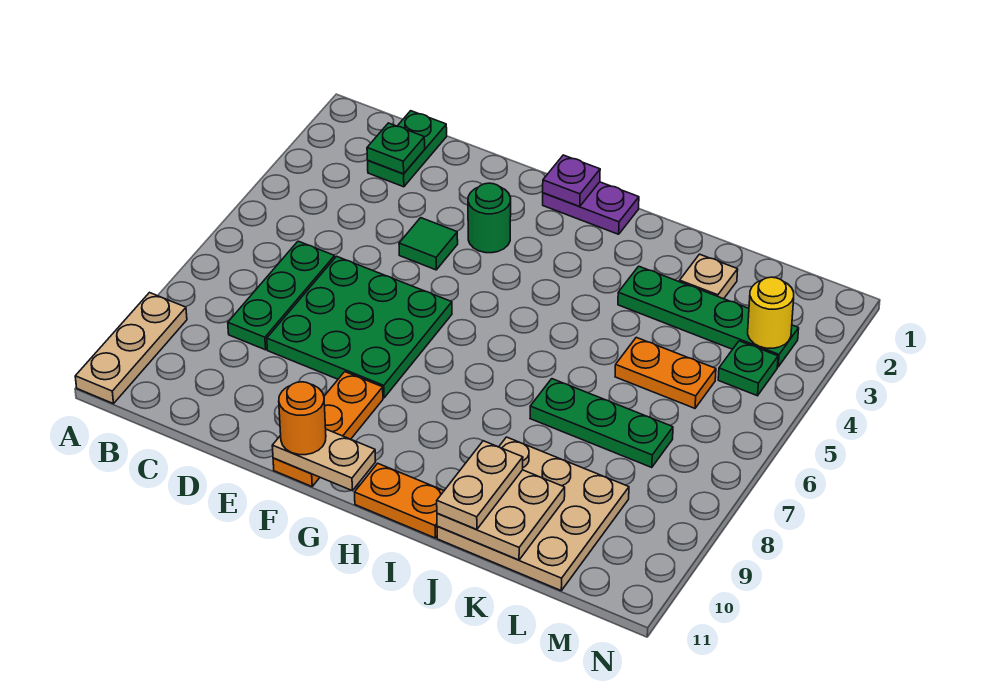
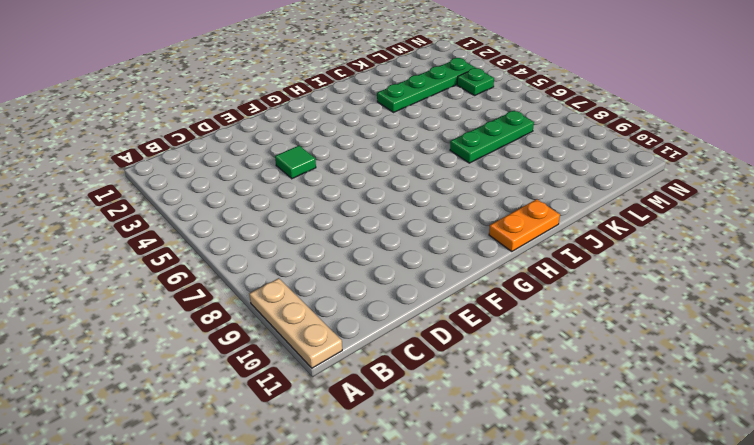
none -> green plate C1:C2 level 1
none -> green plate C6:C8 level 1
none -> green plate D6:F8 level 1

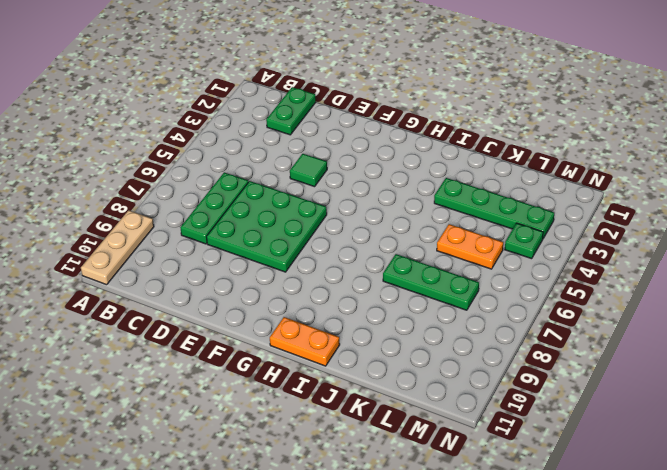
none -> green round brick F3 level 1
none -> orange plate F9:F11 level 1
none -> purple plate G1:H1 level 1

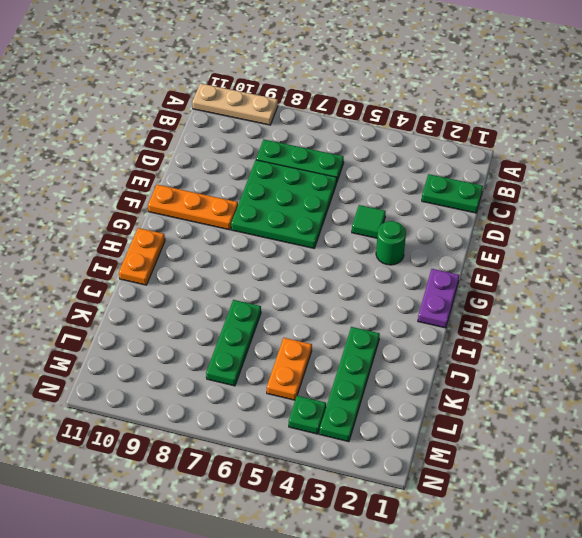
none -> tan plate J9:L11 level 1
none -> tan plate K2 level 1
none -> green plate C2 level 2

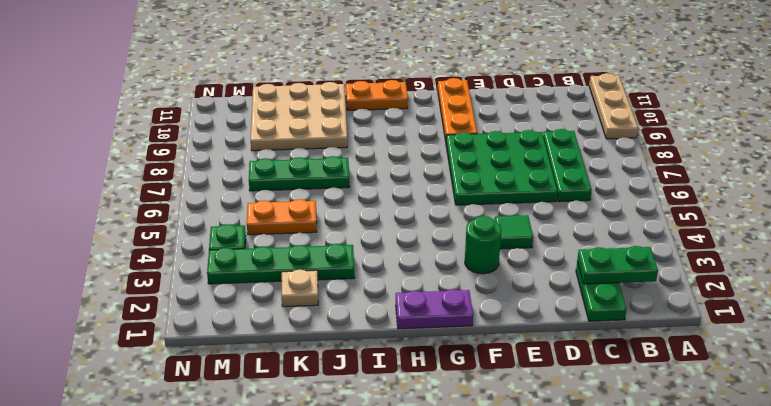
green plate B2:C2 level 2 -> green plate C2 level 2
none -> tan plate F11:G11 level 2
none -> purple plate G1 level 2
none -> tan plate J10:K11 level 2

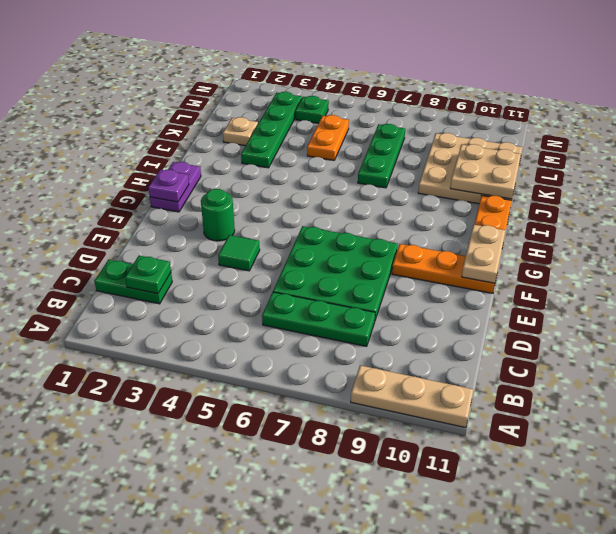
none -> yellow round brick M3 level 2
none -> orange round brick F11 level 3
none -> tan plate J10:J11 level 3

